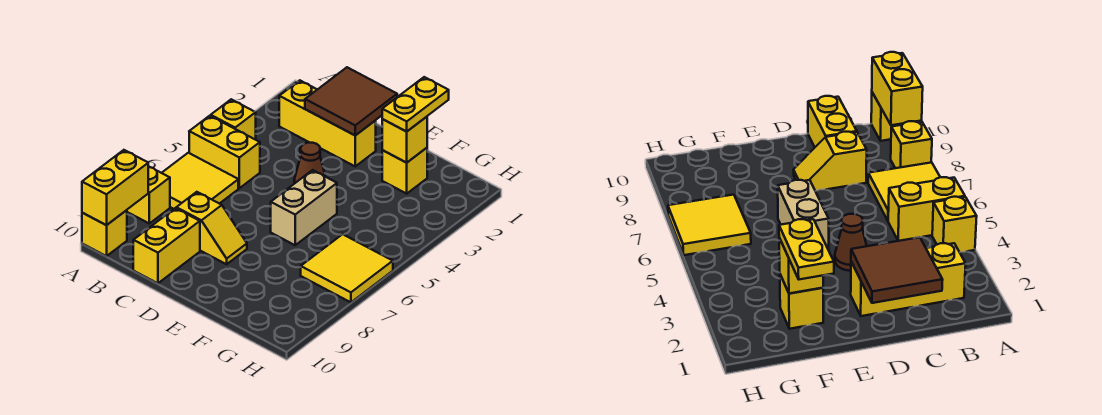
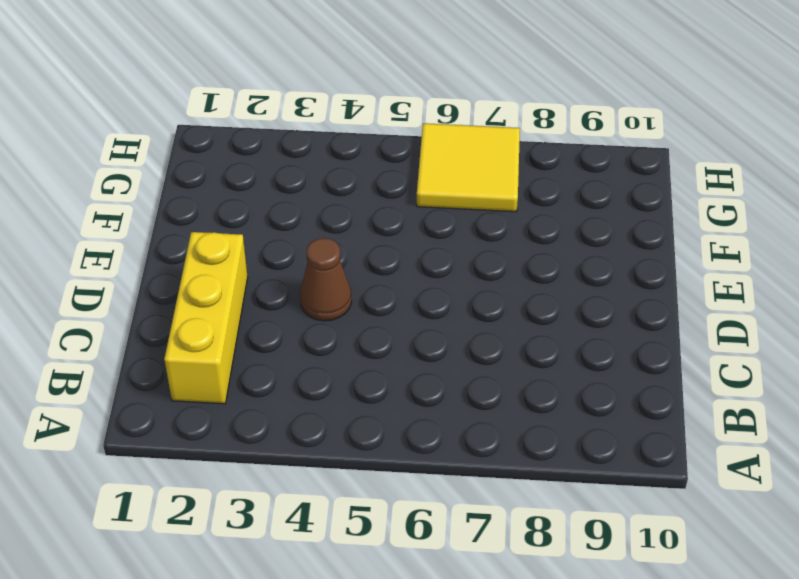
none -> yellow brick A4 level 1
none -> yellow brick A5:B5 level 1
none -> yellow tile A6:B7 level 1

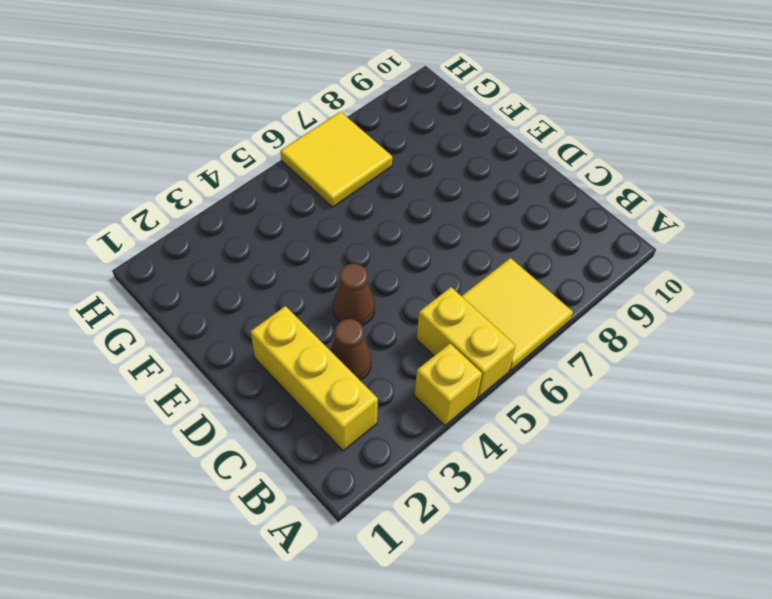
brown cone C3 level 1 -> none
none -> yellow brick A8 level 1
none -> yellow brick A10 level 1
none -> yellow slope C8:D8 level 1 top C

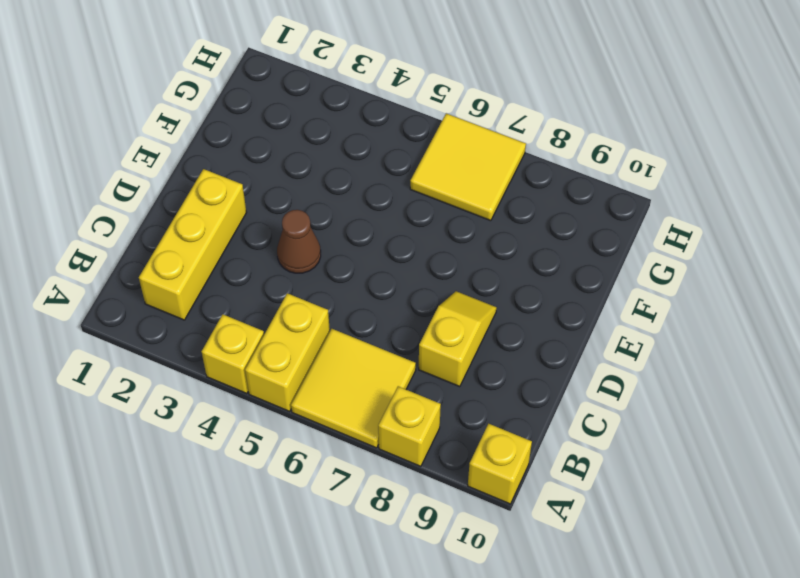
none -> yellow brick C9:C10 level 1
none -> tan brick E5:E6 level 1
none -> yellow brick F2 level 1

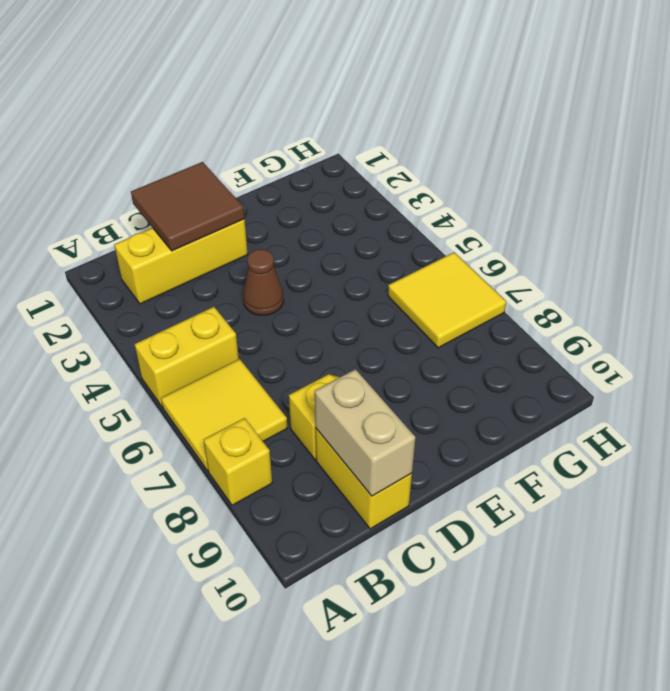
tan brick C9:C10 level 2 -> tan brick E5:E6 level 1
none -> yellow brick A4 level 1
none -> yellow brick A10 level 1
none -> yellow brick F2 level 1

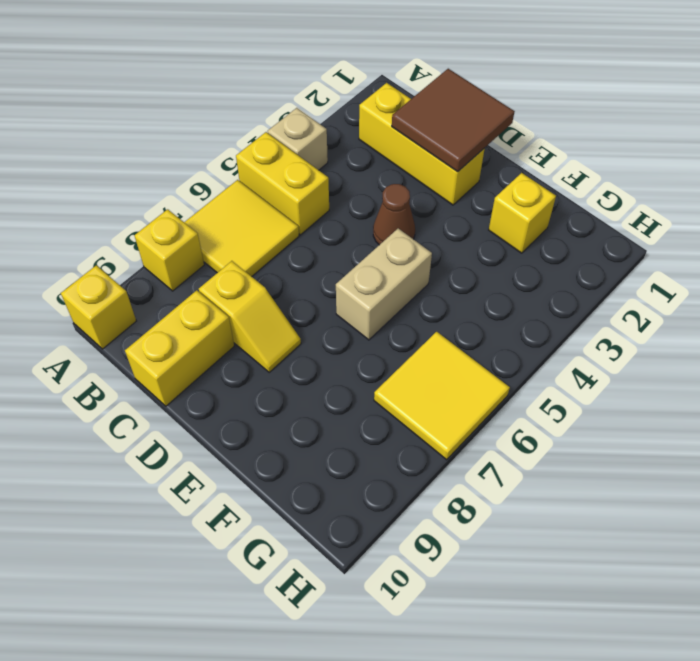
tan brick A4 level 1 -> yellow brick A4 level 1
none -> yellow brick A9:A10 level 2
none -> yellow brick F2 level 2
none -> yellow plate F1:F2 level 3

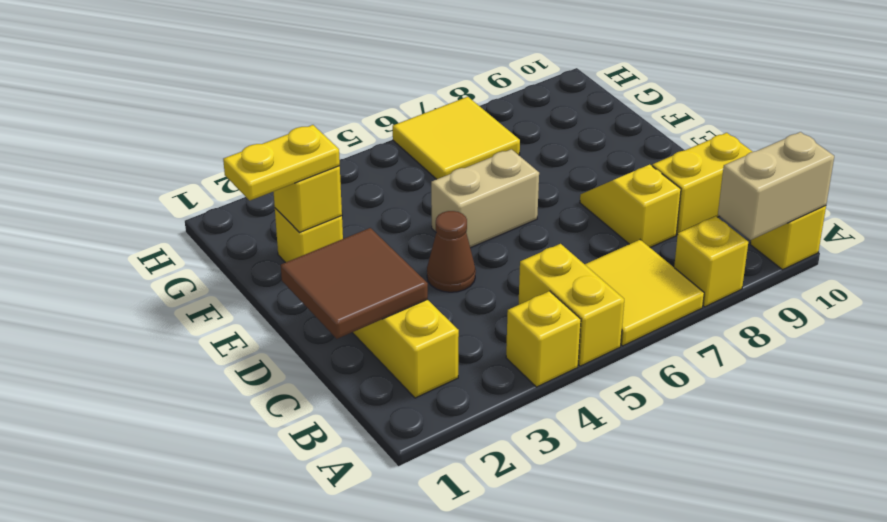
tan brick A9:A10 level 2 -> yellow brick A9:A10 level 2

